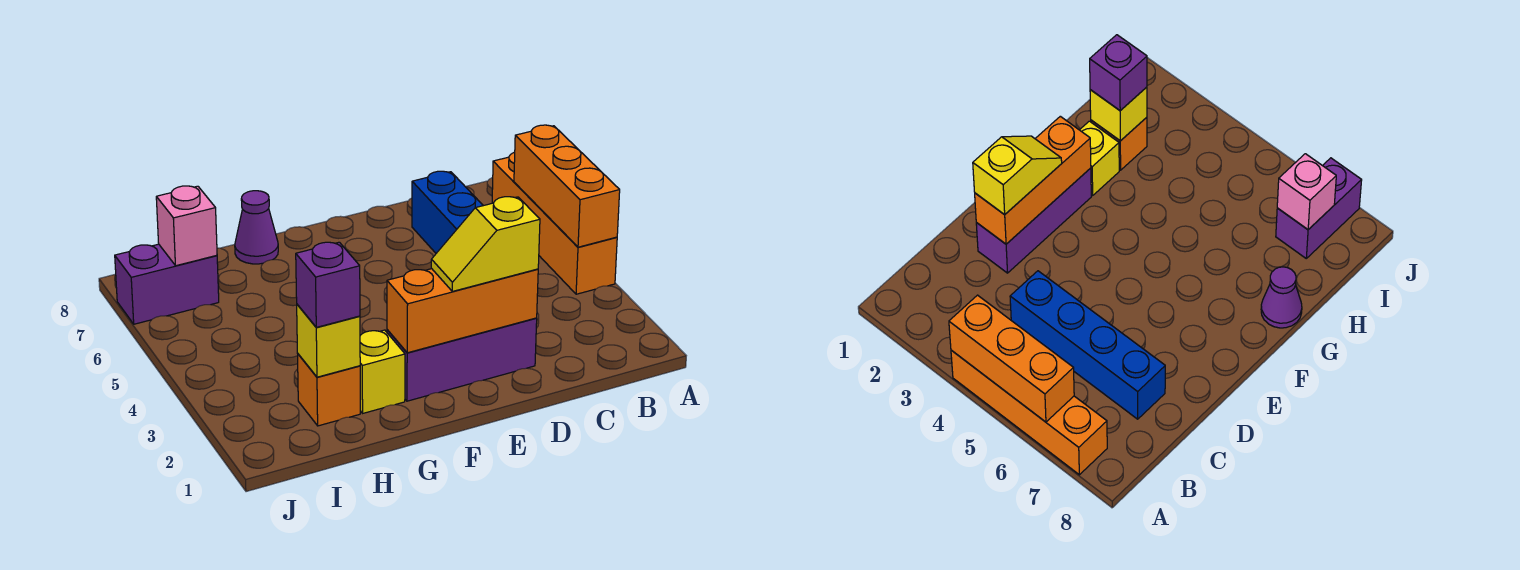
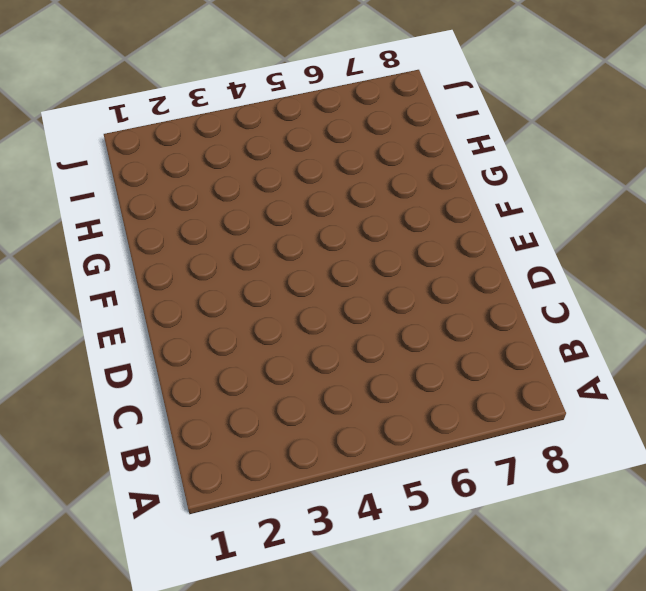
none -> orange brick A4:A7 level 1
none -> blue brick C4:C7 level 1
none -> purple brick D2:F2 level 1

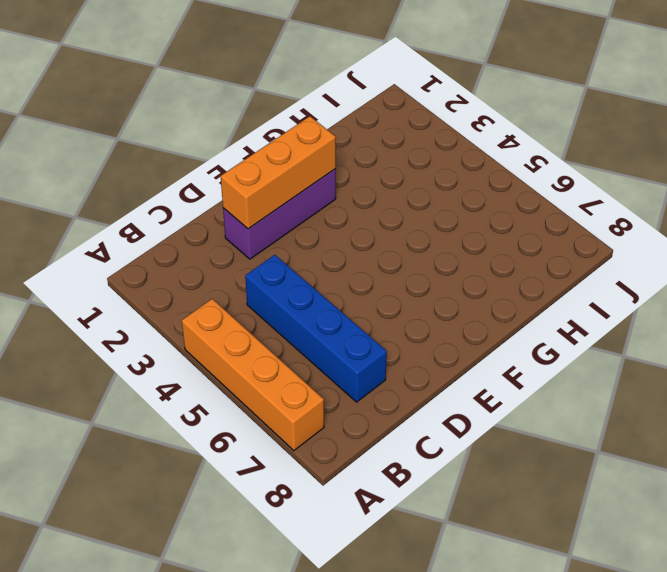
none -> yellow brick G2 level 1
none -> purple cone G8 level 1
none -> orange brick H2 level 1

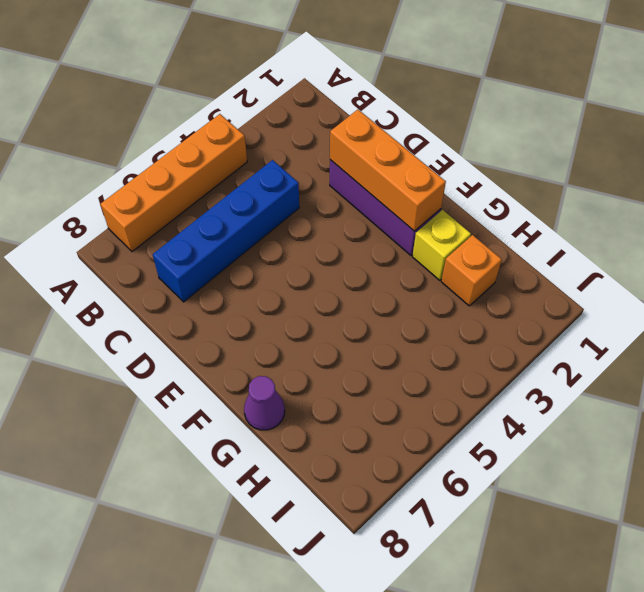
none -> purple brick I7:J7 level 1
none -> orange brick A4:A6 level 2
none -> yellow brick H2 level 2

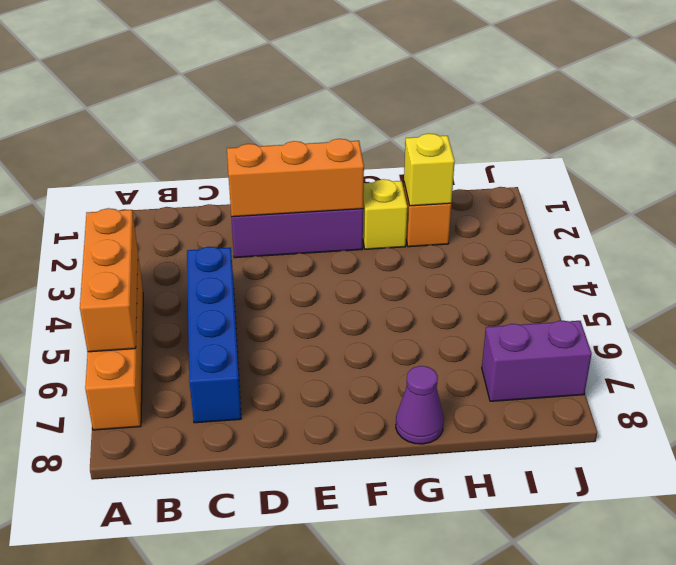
none -> pink brick I7 level 2
none -> yellow slope D2:E2 level 3 top D
none -> purple brick H2 level 3

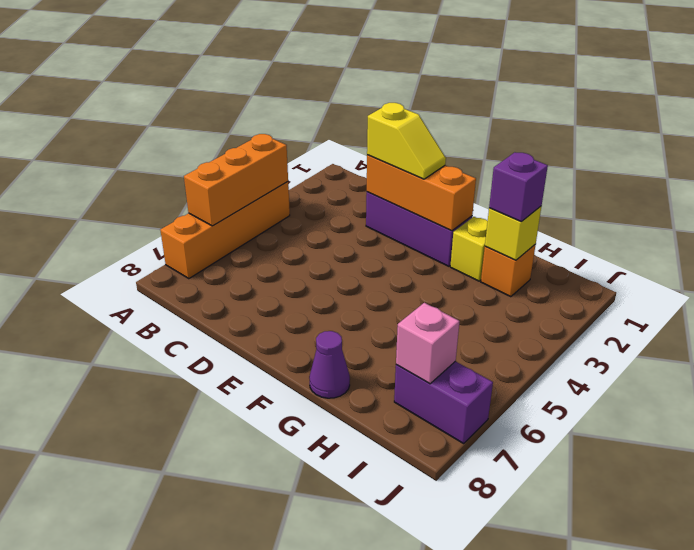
none -> blue brick C4:C7 level 1

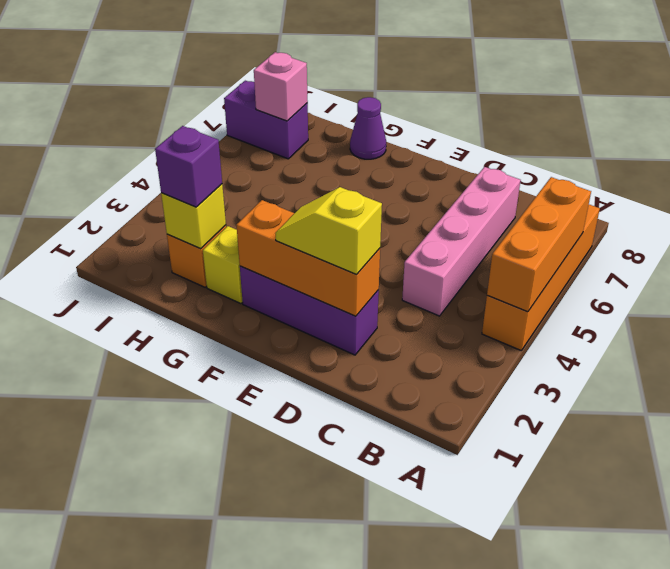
pink brick C4:C7 level 1 -> blue brick C4:C7 level 1

